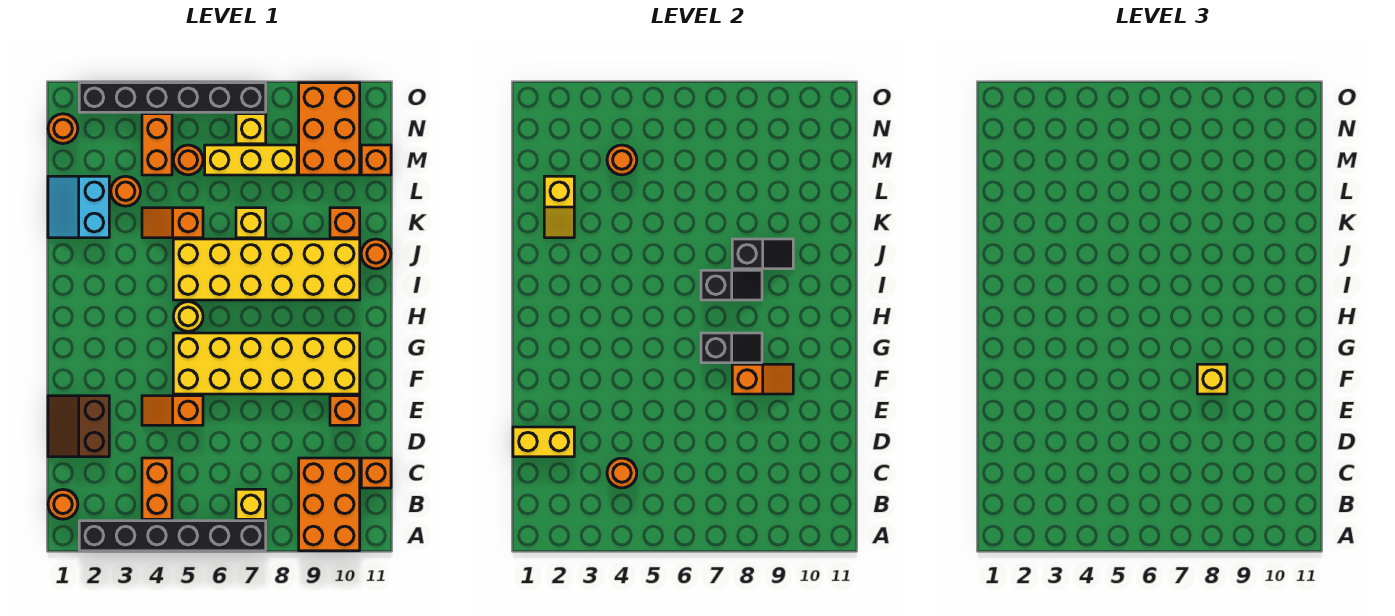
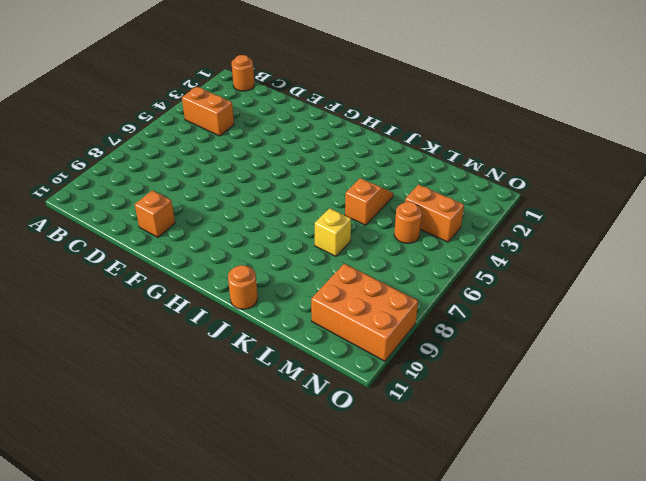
none -> black brick A2:A7 level 1
none -> orange brick A9:C10 level 1
none -> yellow brick B7 level 1
none -> orange brick C11 level 1

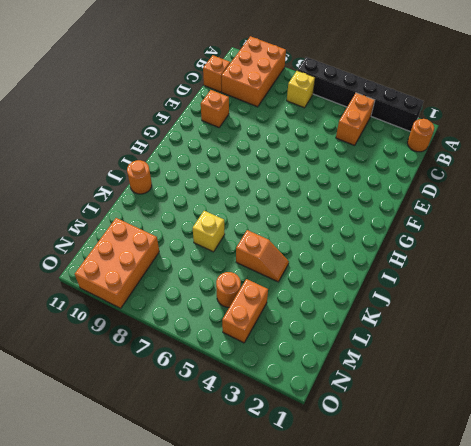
none -> brown slope D1:E2 level 1 top 2
none -> orange slope E4:E5 level 1 top 5
none -> yellow brick F5:G10 level 1
none -> yellow round brick H5 level 1

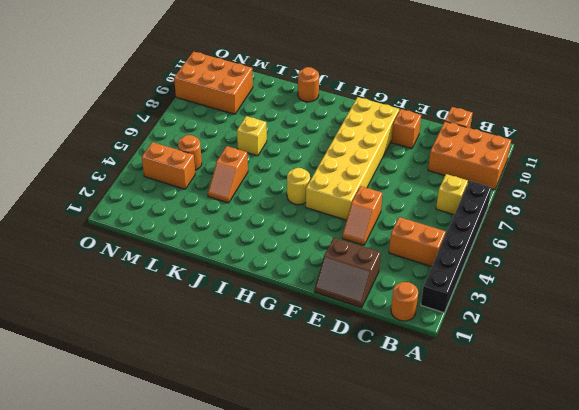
none -> yellow brick I5:J10 level 1
none -> cyan slope K1:L2 level 1 top 2
none -> orange brick K10 level 1
none -> orange round brick L3 level 1

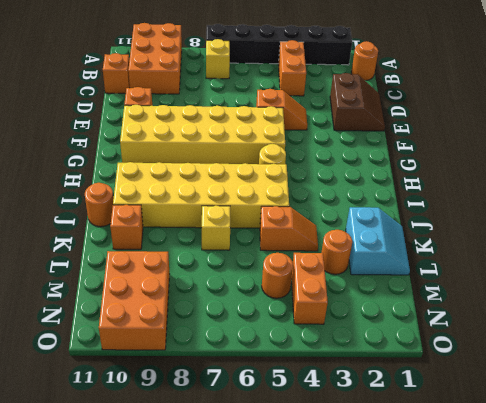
none -> yellow brick M6:M8 level 1
none -> orange brick M11 level 1
none -> orange round brick N1 level 1
none -> yellow brick N7 level 1

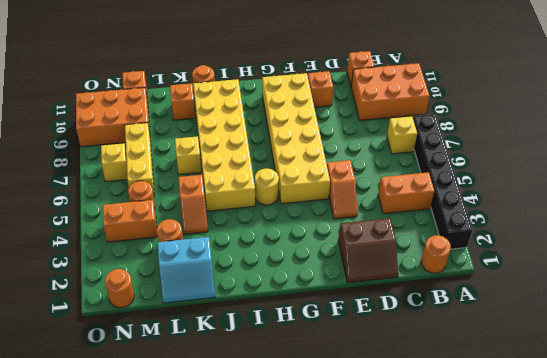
none -> black brick O2:O7 level 1
none -> orange round brick C4 level 2
none -> yellow brick D1:D2 level 2
none -> orange slope F8:F9 level 2 top 8

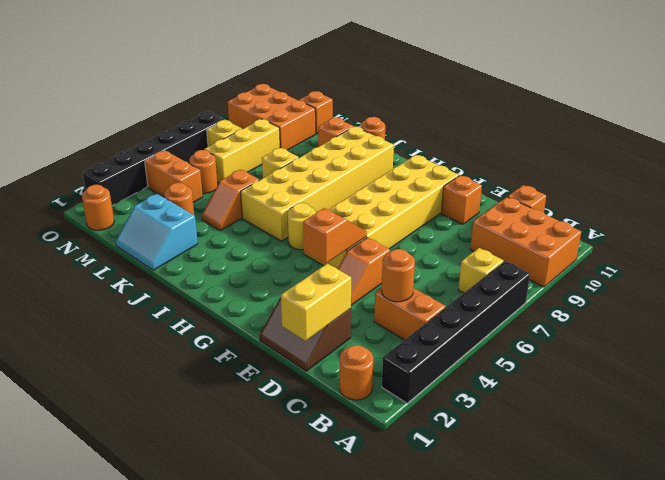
orange slope F4:F5 level 2 top 4 -> orange slope F8:F9 level 2 top 8
none -> black slope G7:G8 level 2 top 7
none -> black slope I7:I8 level 2 top 7
none -> black slope J8:J9 level 2 top 8
none -> yellow slope K2:L2 level 2 top L

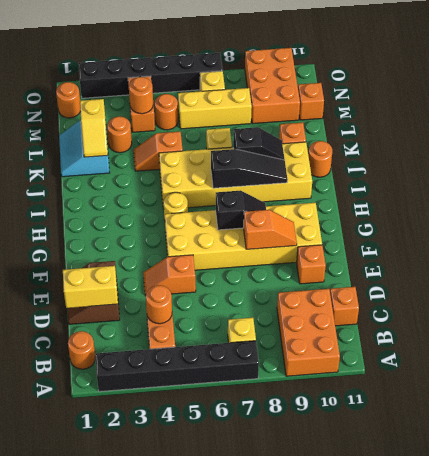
black slope I7:I9 level 2 top 7 -> black slope I7:I8 level 2 top 7
none -> yellow brick F8 level 3

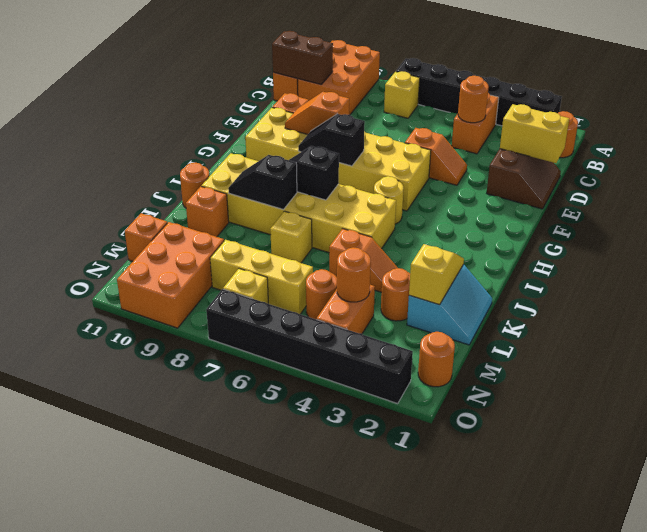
brown brick C10:C11 level 2 -> none
none -> yellow brick F8 level 3

